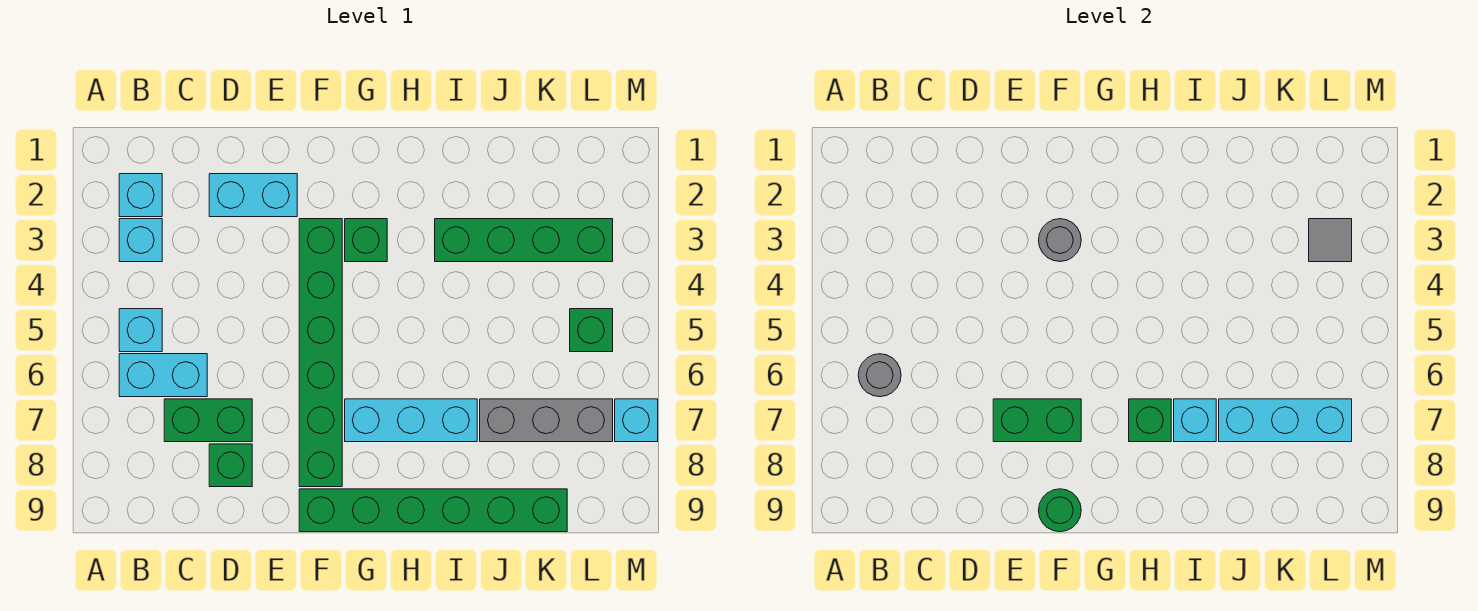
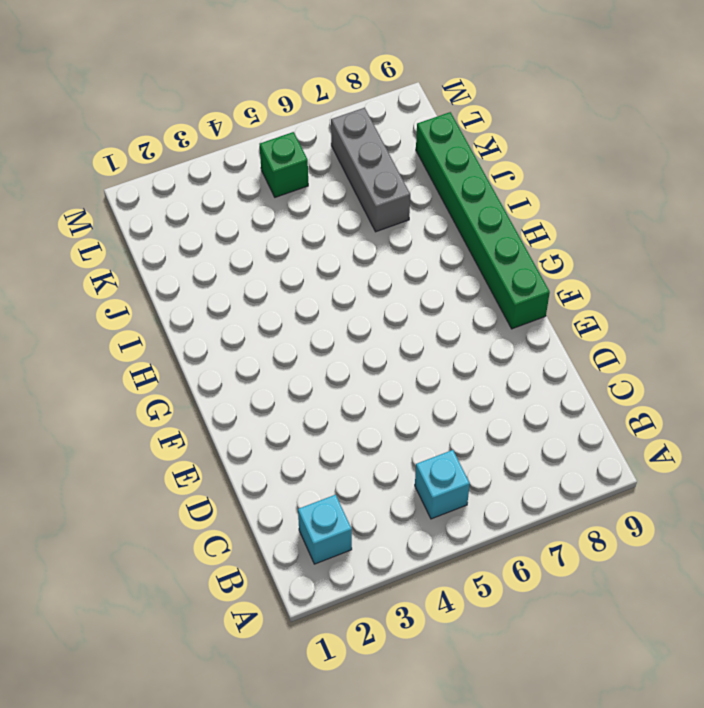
none -> cyan brick B3 level 1
none -> cyan brick B6:C6 level 1
none -> green brick C7:D7 level 1

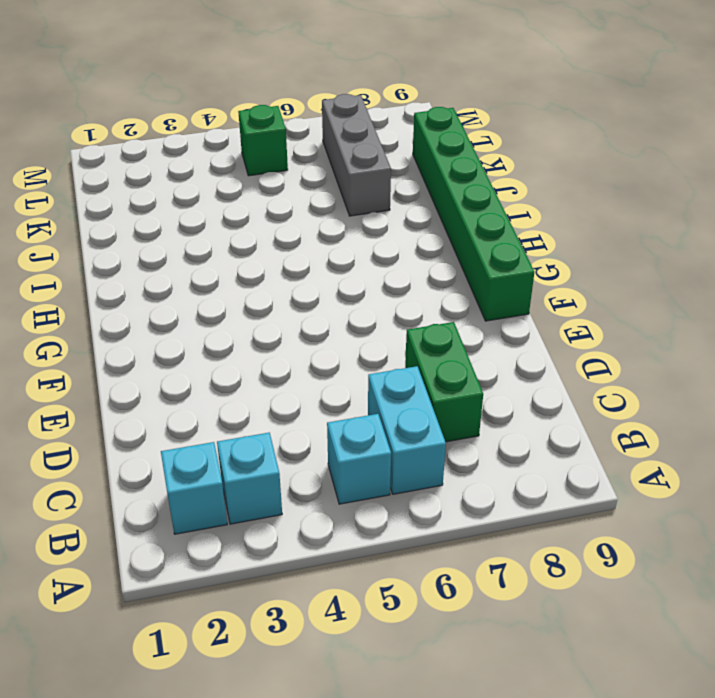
none -> cyan brick D2:E2 level 1
none -> green brick D8 level 1
none -> green brick F3:F8 level 1

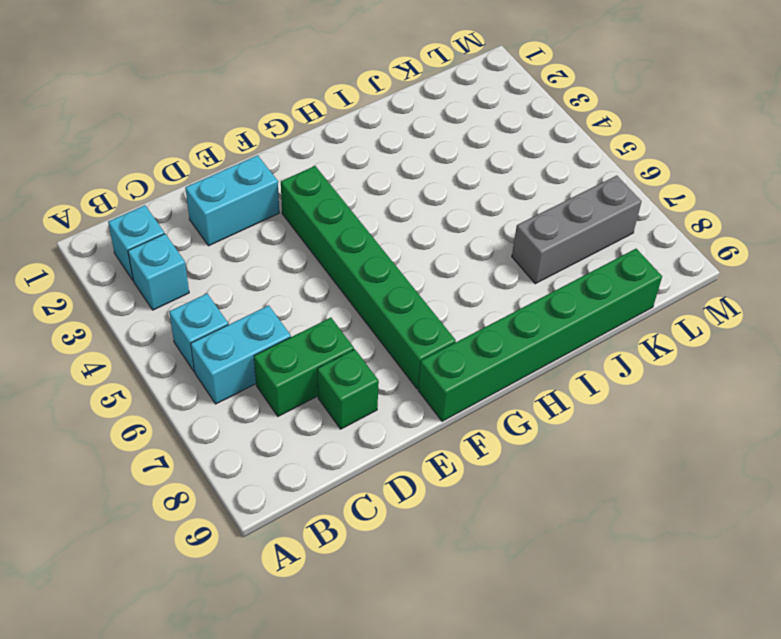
none -> green brick G3 level 1
none -> cyan brick G7:I7 level 1
none -> green brick I3:L3 level 1

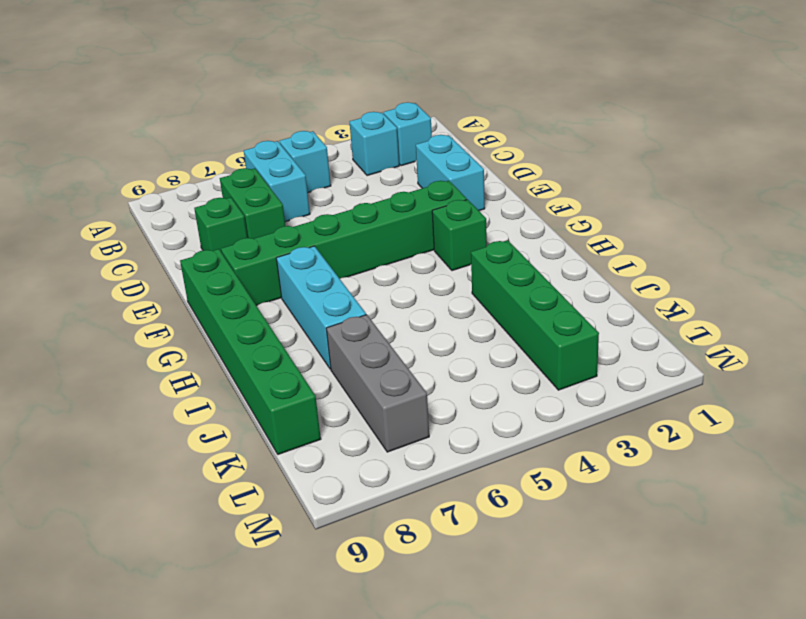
none -> green brick L5 level 1
none -> cyan brick M7 level 1
none -> grey round brick B6 level 2

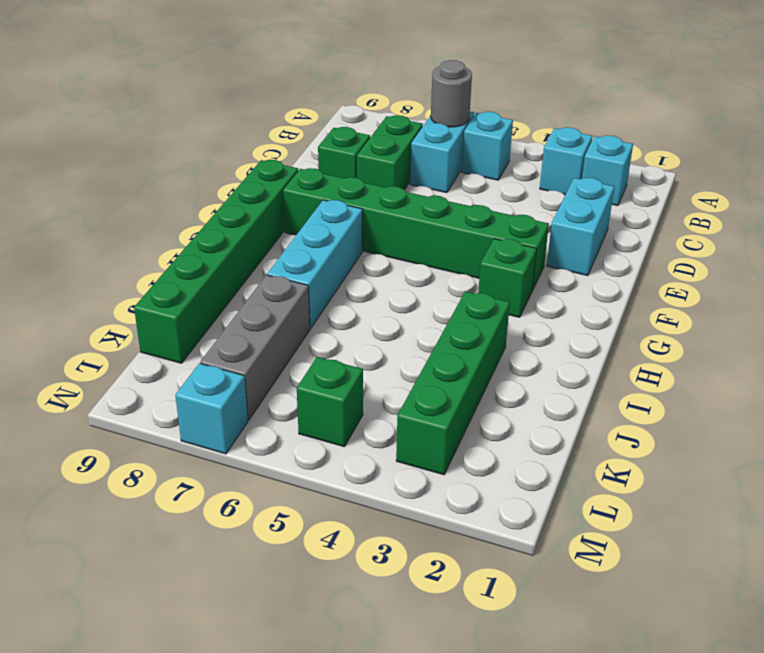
none -> green brick E7:F7 level 2
none -> grey round brick F3 level 2
none -> green round brick F9 level 2

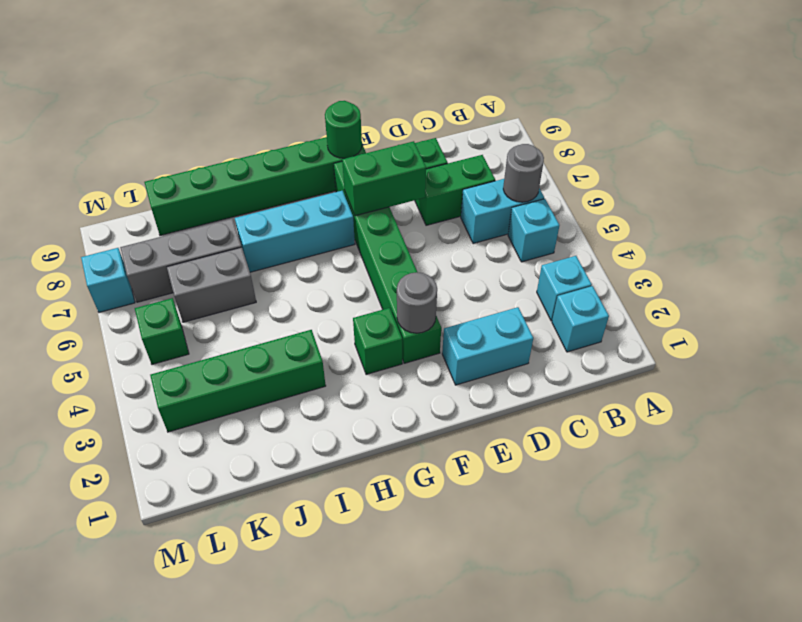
grey brick J6:K6 level 1 -> none
none -> green brick H7 level 2
none -> cyan brick I7 level 2
none -> cyan brick J7:L7 level 2

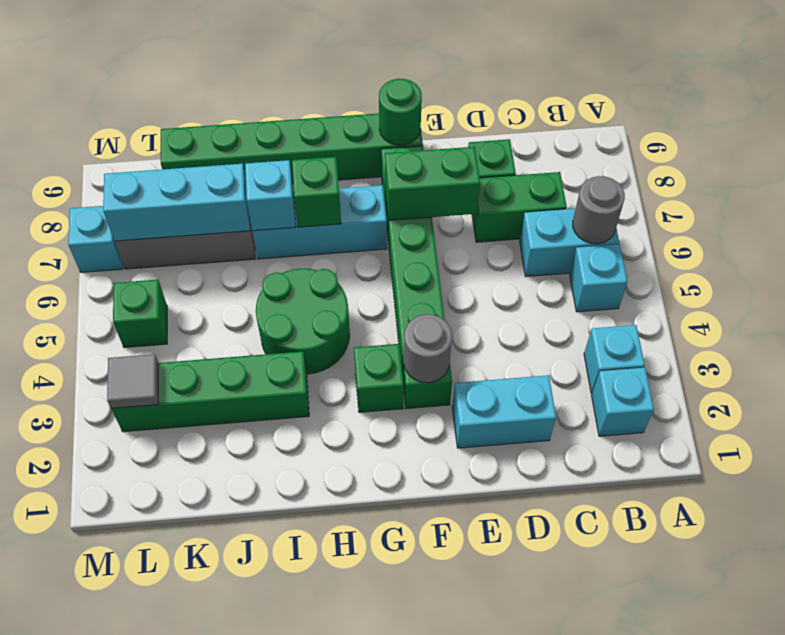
green round brick H4:I5 level 1 -> none

